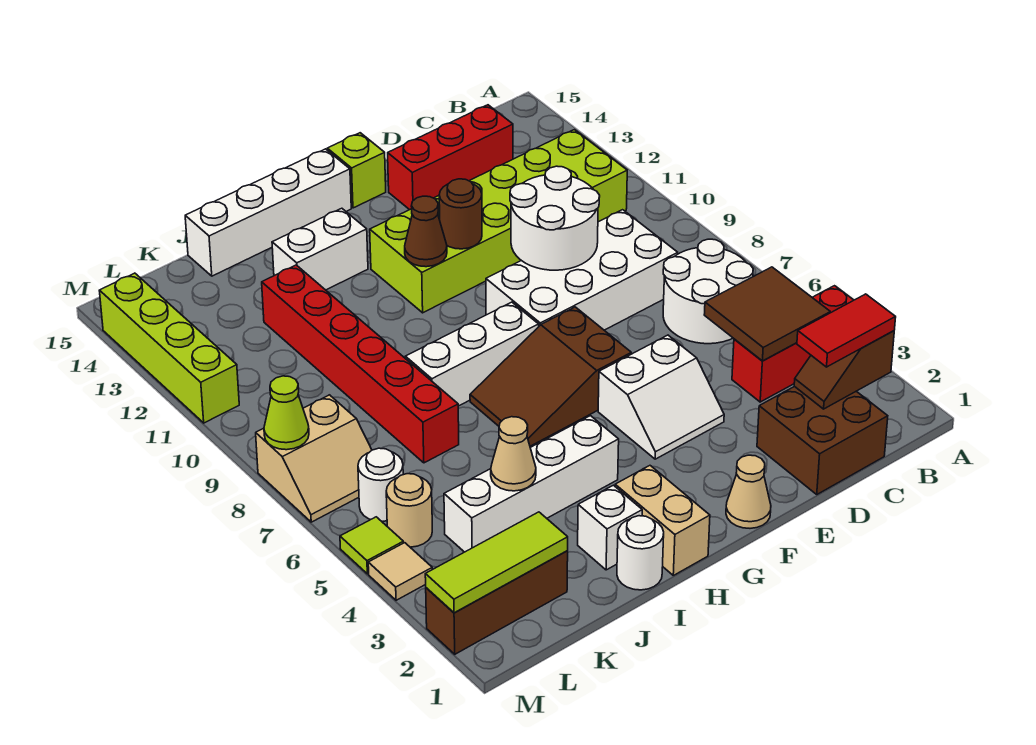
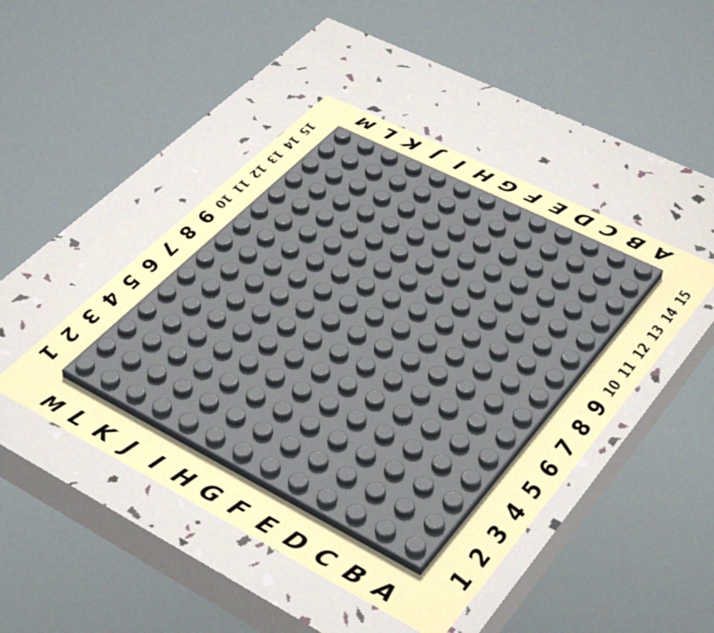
none -> red brick A4:C4 level 1
none -> white round brick B6:C7 level 1
none -> lime brick B11:G12 level 1
none -> brown brick C1:D2 level 1

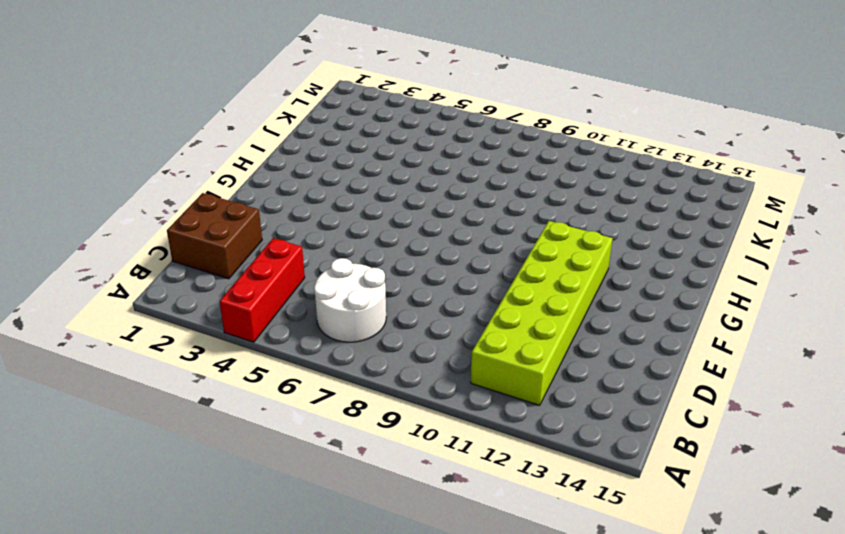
none -> white brick C8:F9 level 1
none -> red brick C14:E14 level 1
none -> white slope E4:F5 level 1 top 5
none -> tan cone F1 level 1

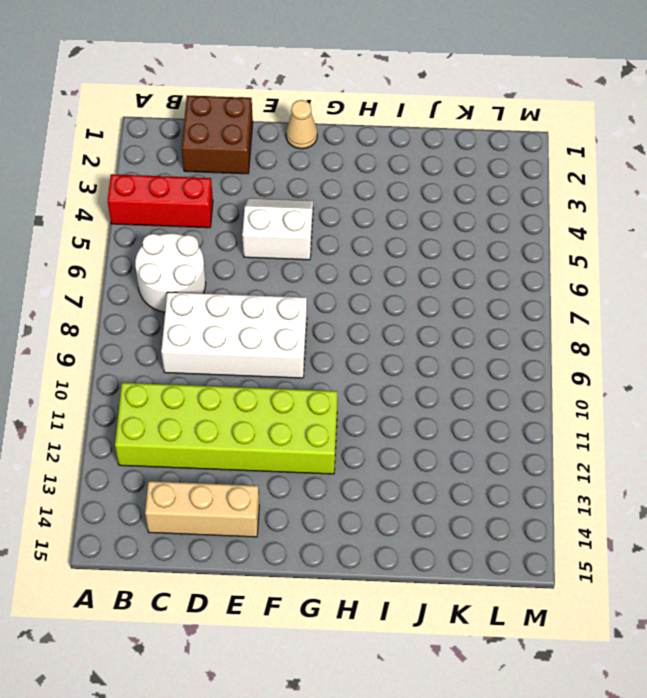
tan brick C14:E14 level 1 -> red brick C14:E14 level 1
none -> brown slope F6:H7 level 1 top F
none -> lime brick F15 level 1
none -> white brick G8:I8 level 1
none -> white brick G15:J15 level 1

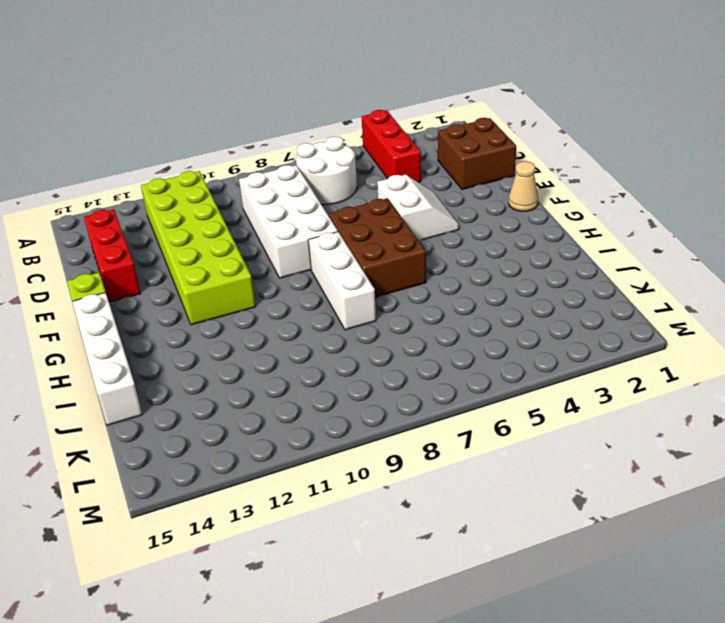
brown brick F6:H7 level 1 -> brown slope F6:H7 level 1 top F
none -> tan brick H1:H2 level 1
none -> white brick H4:K4 level 1
none -> white brick H13:I13 level 1
none -> white round brick I1 level 1

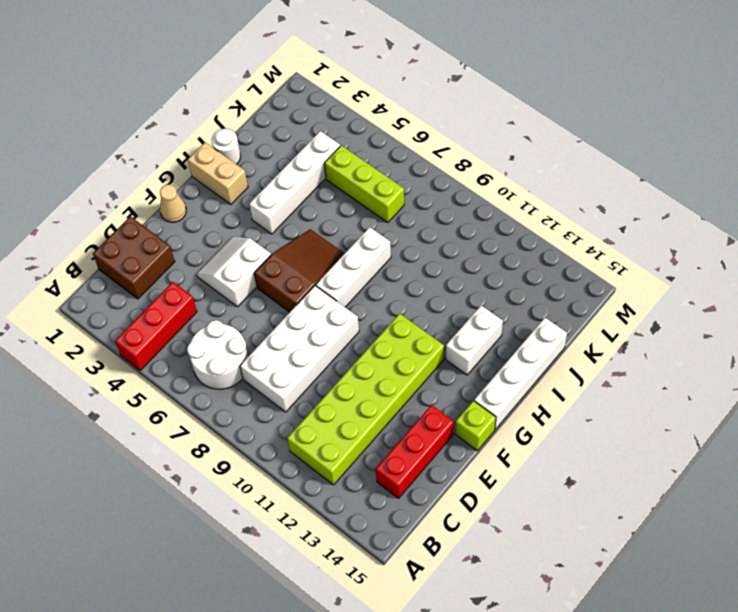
lime brick K5:K7 level 1 -> none
none -> white brick I2 level 1
none -> red brick J7:J12 level 1
none -> brown brick K2:M2 level 1
none -> tan round brick L5 level 1

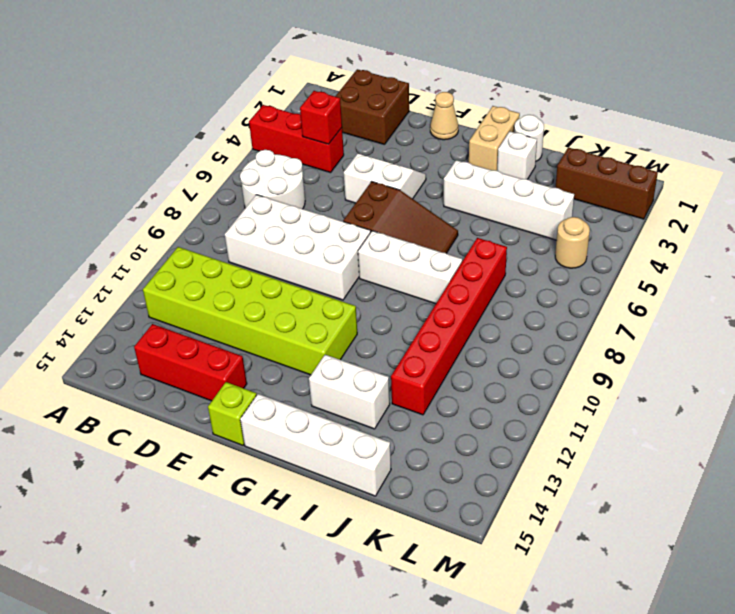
red brick C4 level 2 -> brown tile B4:C5 level 2
none -> white round brick L6 level 1
none -> tan slope L7:M8 level 1 top 8
none -> tan tile M4 level 1
none -> lime tile M5 level 1

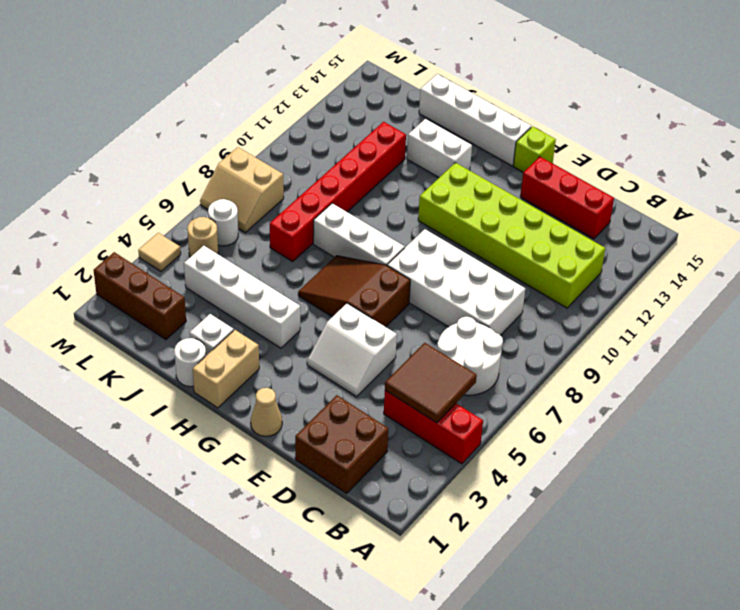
none -> lime tile M5 level 1
none -> lime brick M11:M14 level 1
none -> brown slope B2:C2 level 2 top B
none -> white round brick D9:E10 level 2

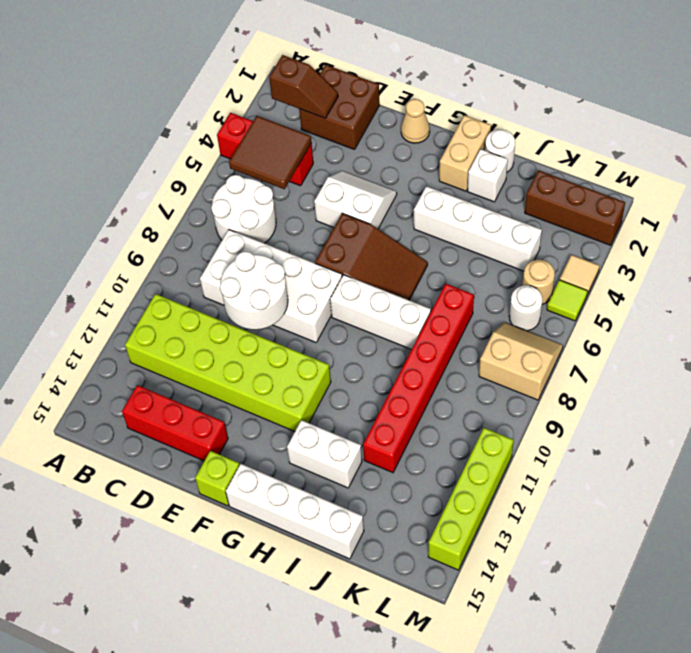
none -> brown round brick F11 level 2
none -> brown cone G11 level 2
none -> tan cone J4 level 2
none -> lime tile K2:M2 level 2

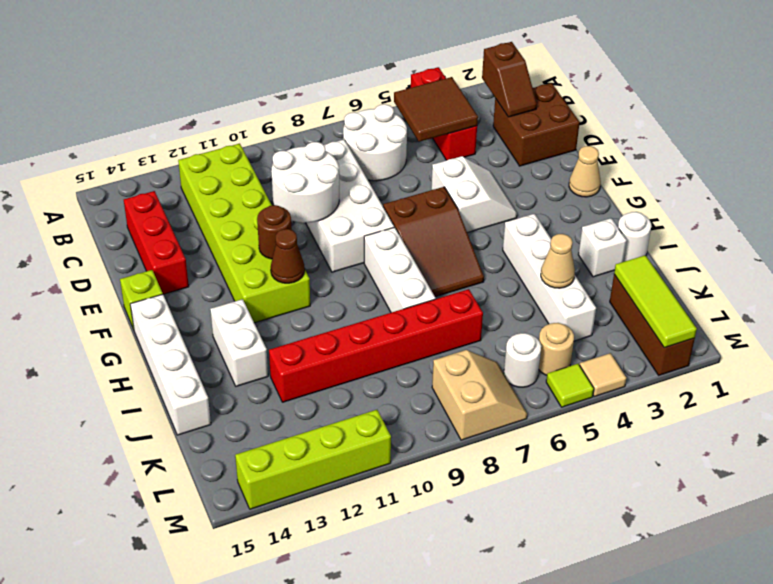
none -> tan brick H1:H2 level 1
none -> lime cone M8 level 2
none -> red tile B2:C2 level 3

